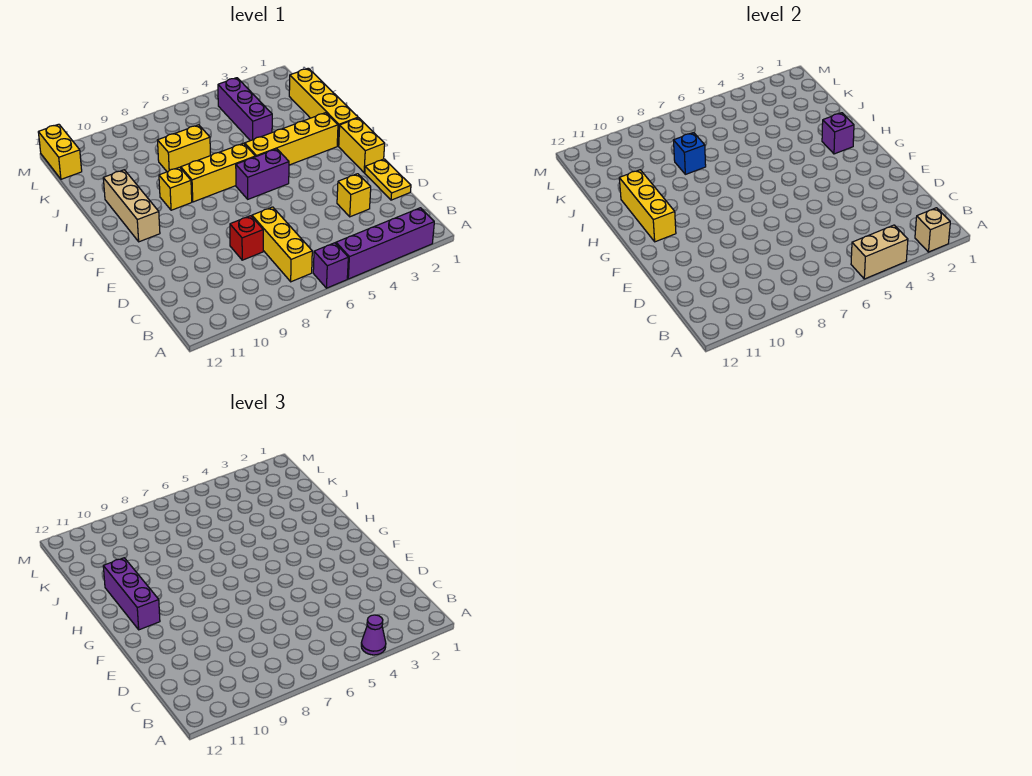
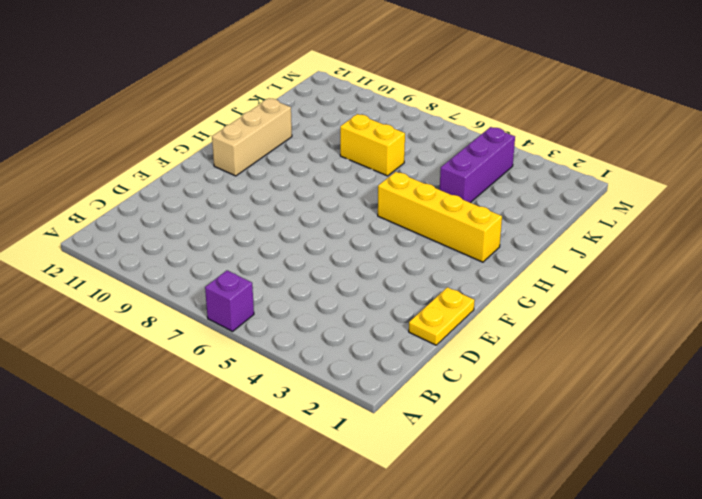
none -> purple brick A2:A5 level 1
none -> yellow brick B7:D7 level 1
none -> yellow brick D3 level 1

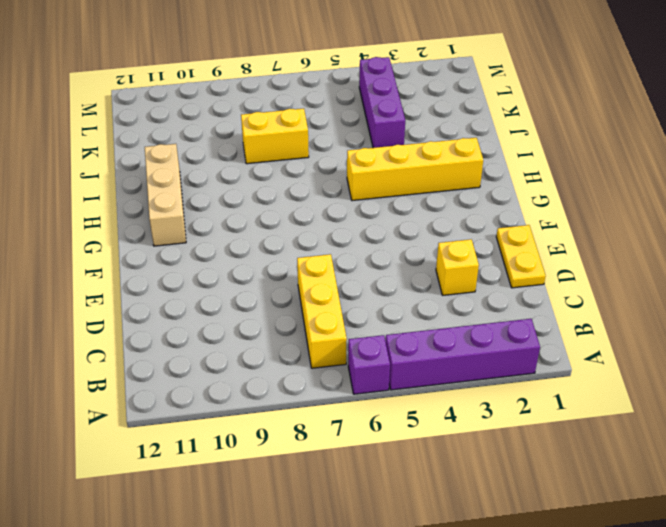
none -> red brick D8 level 1
none -> yellow brick F1:G1 level 1
none -> purple brick G5:G6 level 1

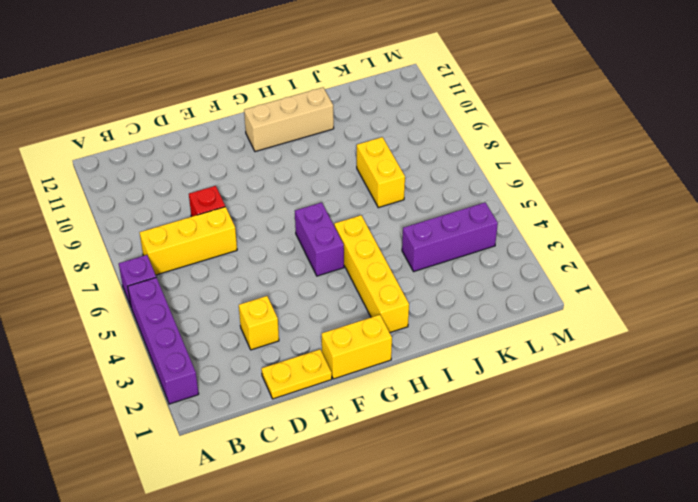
none -> yellow brick H1:K1 level 1
none -> yellow brick H6:H8 level 1
none -> yellow brick H9 level 1

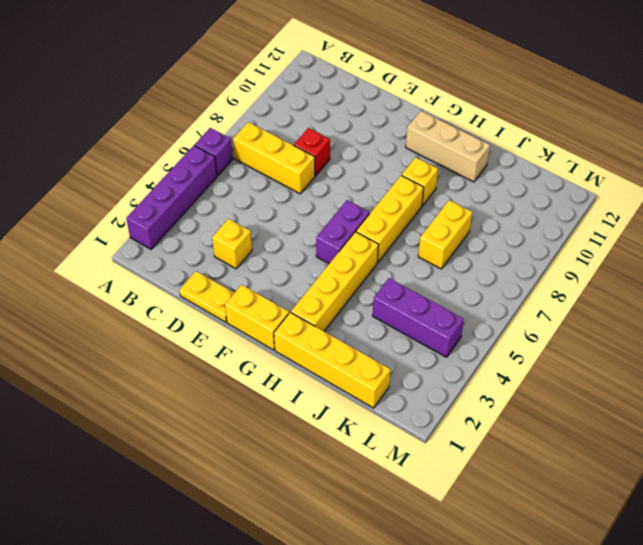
none -> yellow brick L12:M12 level 1
none -> tan brick A2 level 2
none -> tan brick A4:A5 level 2

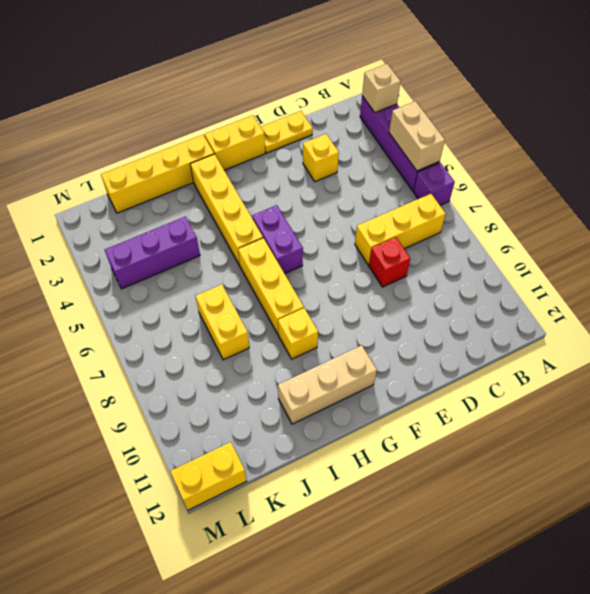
none -> yellow brick G11:I11 level 2
none -> purple brick H2 level 2
none -> blue brick J8 level 2

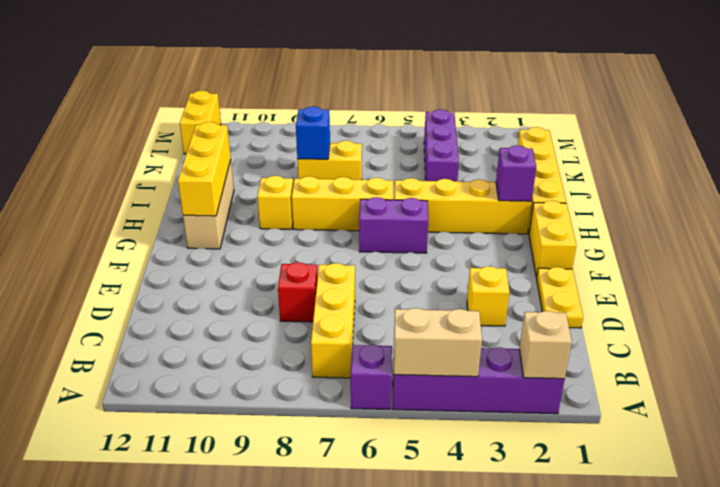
none -> purple cone A4 level 3
none -> purple brick G11:I11 level 3

